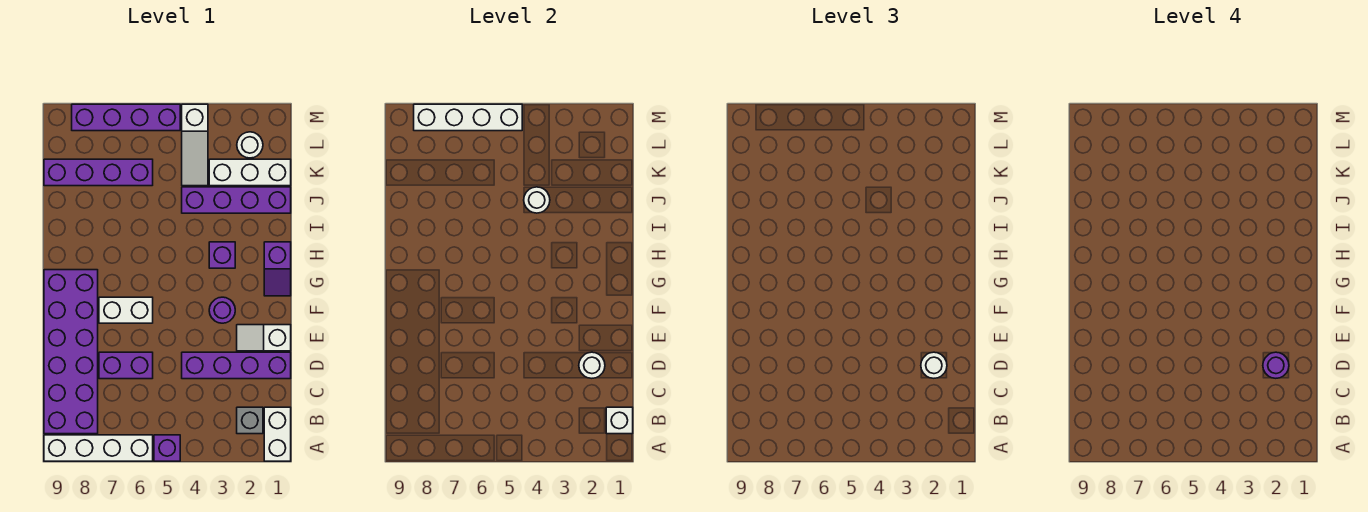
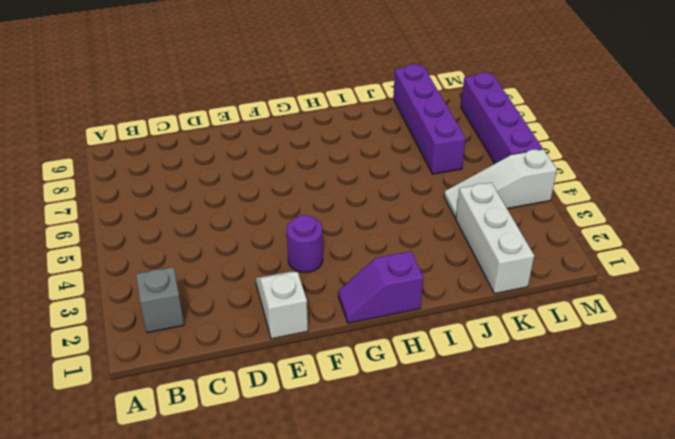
none -> white brick A1:B1 level 1
none -> purple brick A5 level 1
none -> white brick A6:A9 level 1

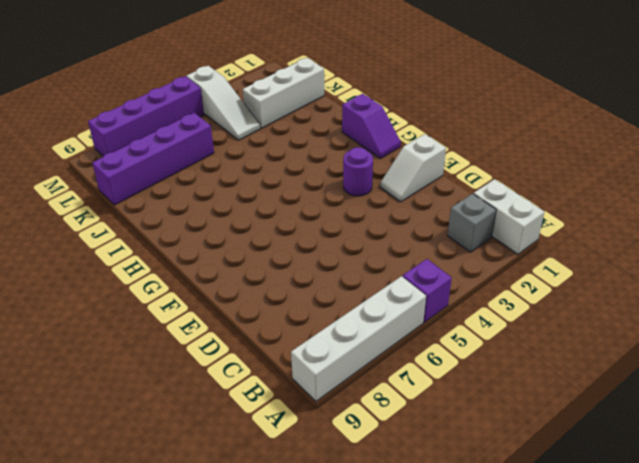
none -> purple brick B8:G9 level 1
none -> purple brick D1:D4 level 1
none -> purple brick D6:D7 level 1

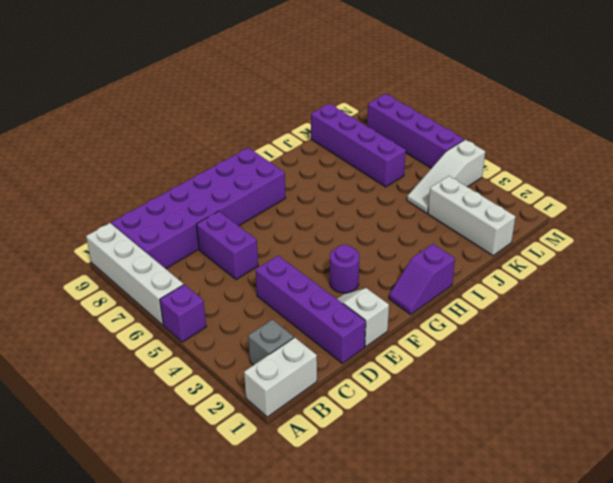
none -> white brick F6:F7 level 1
none -> purple brick H3 level 1
none -> purple brick J1:J4 level 1

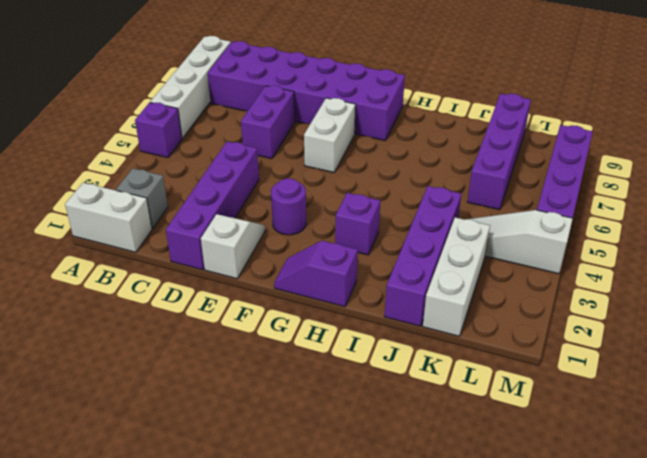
none -> white round brick L2 level 1
none -> white brick B1 level 2
none -> white round brick D2 level 2

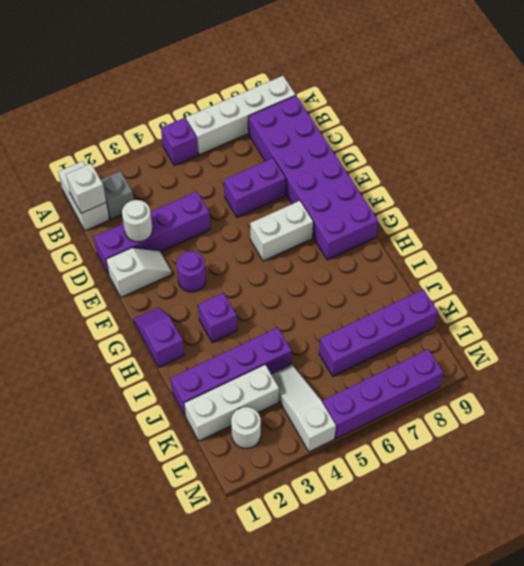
none -> white round brick J4 level 2
none -> white brick M5:M8 level 2
none -> white round brick D2 level 3

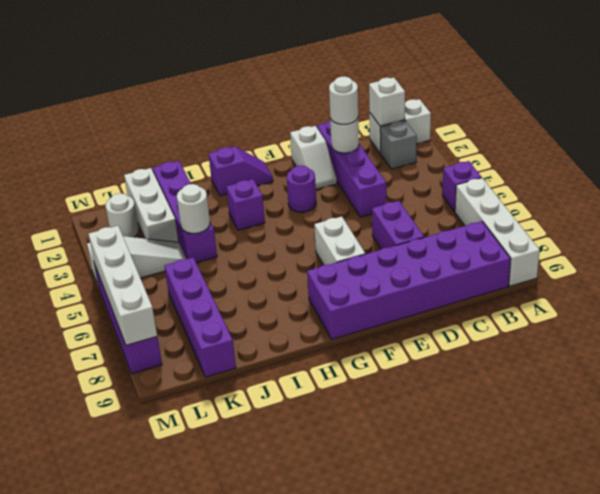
none -> purple round brick D2 level 4

